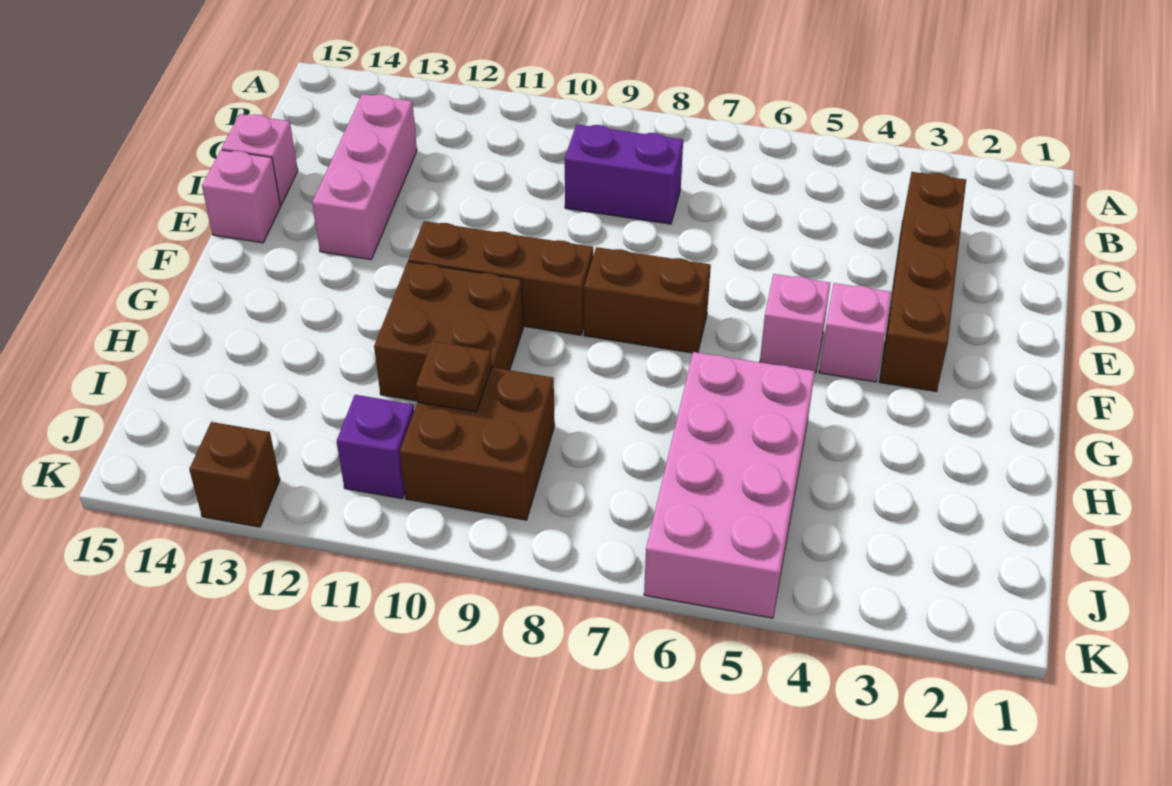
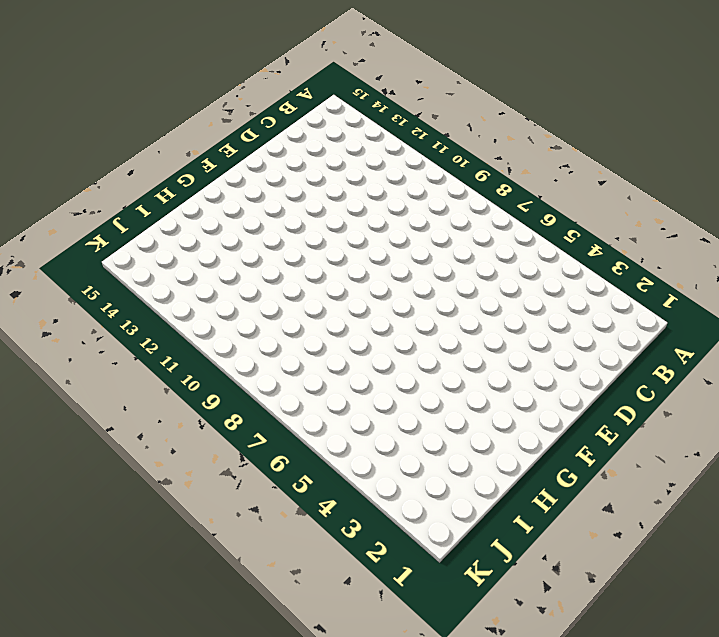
none -> brown brick C3:F3 level 1
none -> purple brick C8:C9 level 1
none -> pink brick C13:E13 level 1

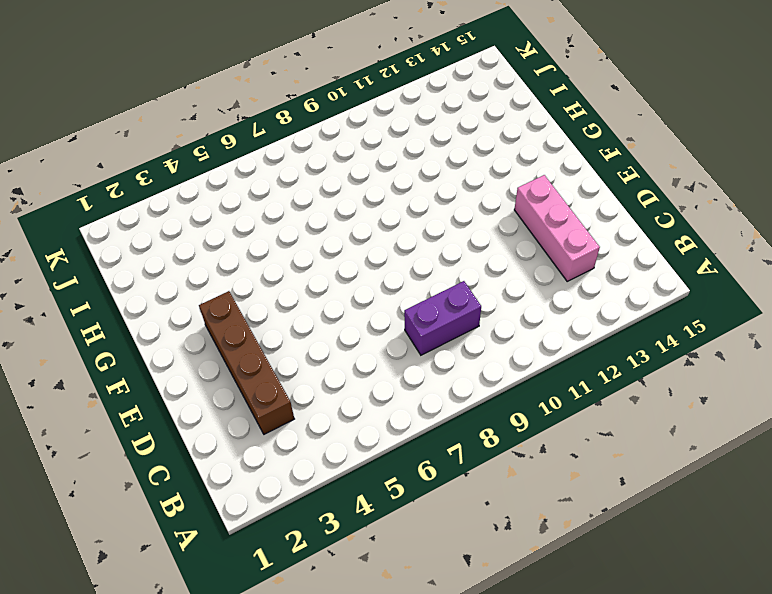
none -> pink brick D15 level 1
none -> pink brick E15 level 1
none -> pink brick F4 level 1

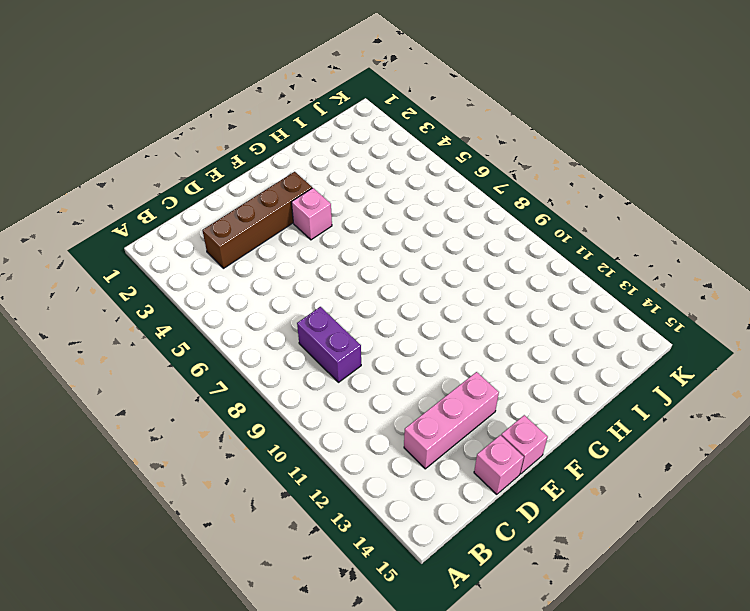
none -> pink brick F5 level 1
none -> brown brick F7:F8 level 1
none -> brown brick F9:F11 level 1

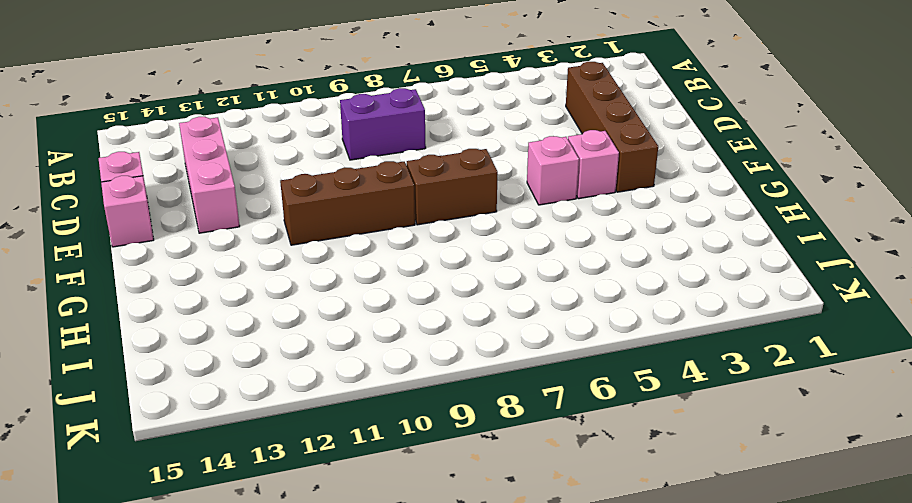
none -> brown brick G10:H11 level 1
none -> pink brick H5:K6 level 1
none -> brown brick I9:J10 level 1

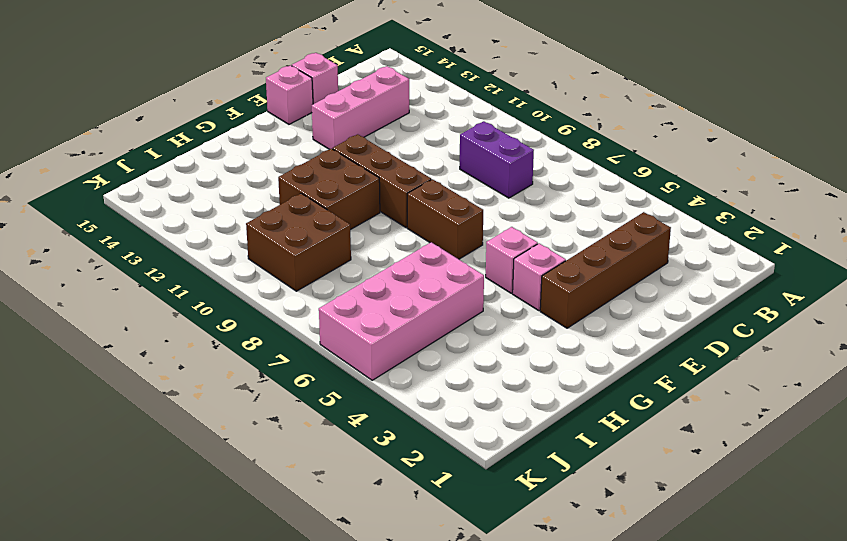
none -> purple brick J11 level 1
none -> brown brick K13 level 1
none -> brown plate I10 level 2

